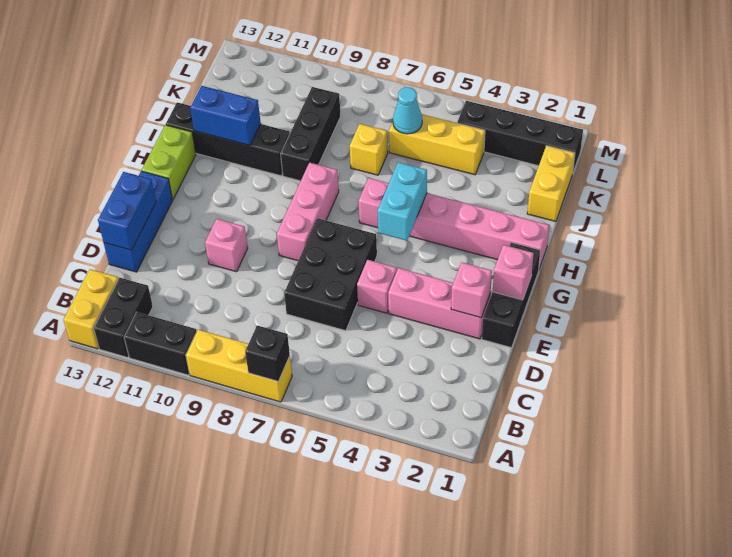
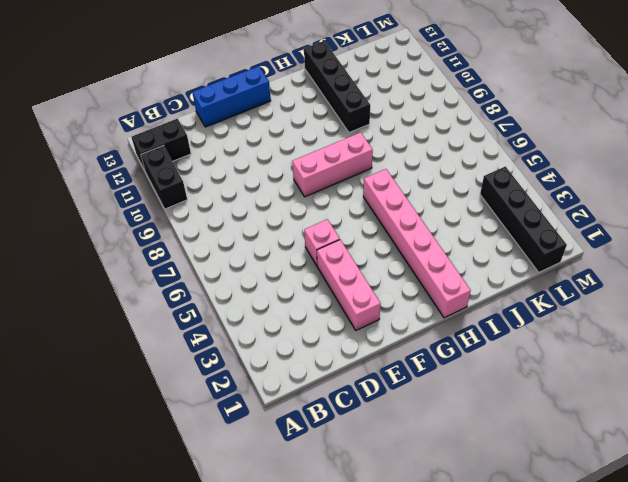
none -> yellow brick A7:A9 level 1
none -> yellow brick A13:B13 level 1
none -> black brick D6:F7 level 1

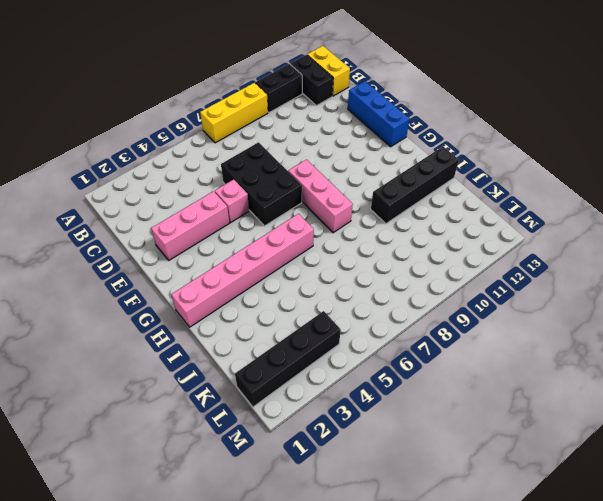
none -> black brick E1:G1 level 1
none -> pink brick E10 level 1
none -> lime brick G13:H13 level 1

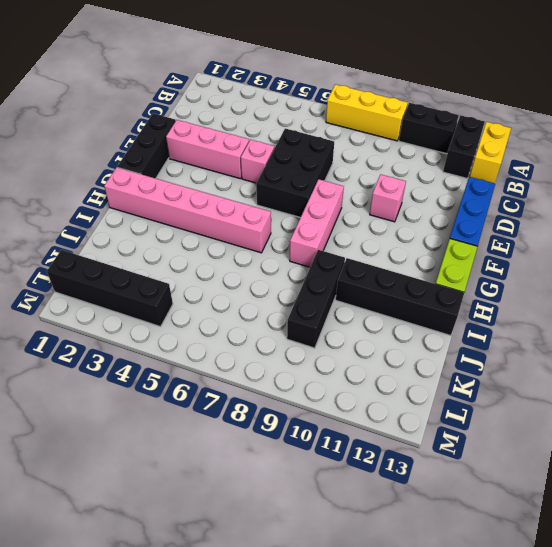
none -> yellow brick J1:K1 level 1
none -> yellow brick J7 level 1
none -> yellow brick K4:K6 level 1

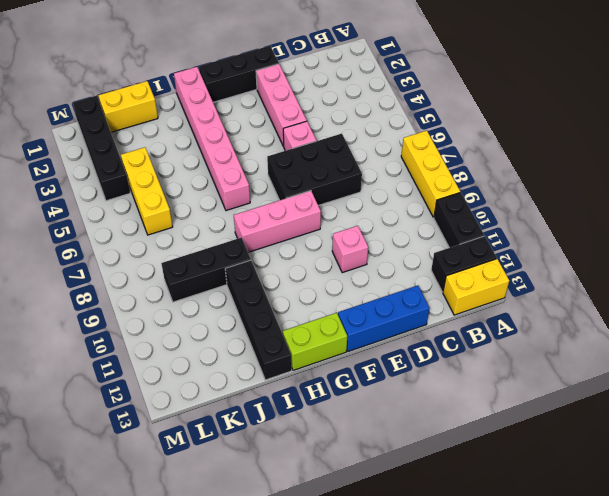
none -> yellow brick J7 level 1
none -> black brick A7 level 2
none -> blue brick D13:E13 level 2

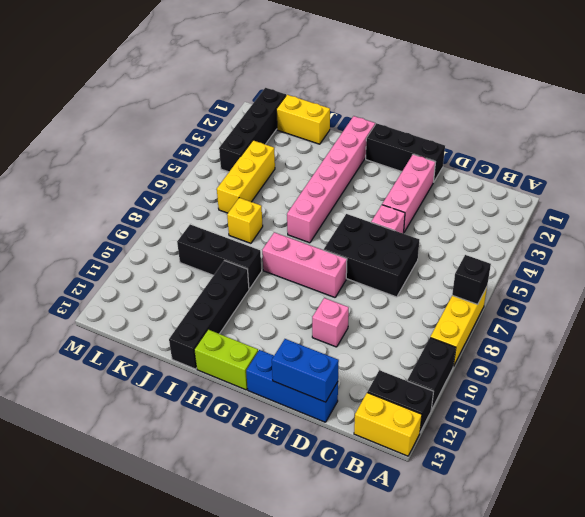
none -> pink brick E2 level 2
none -> pink brick F1 level 2
none -> cyan brick G5:H5 level 2

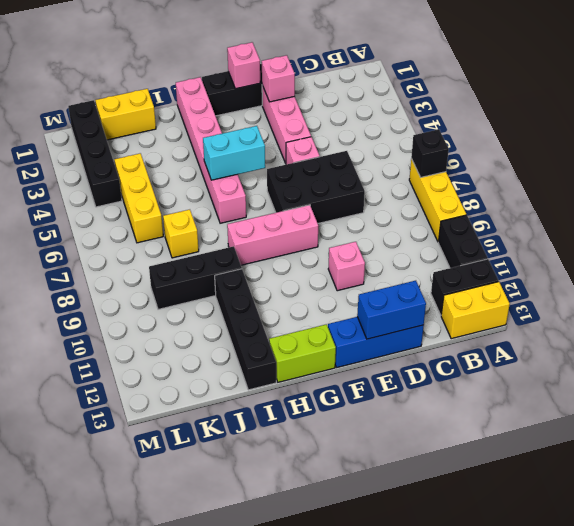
none -> blue brick I11:I12 level 2
none -> cyan cone K6 level 2

